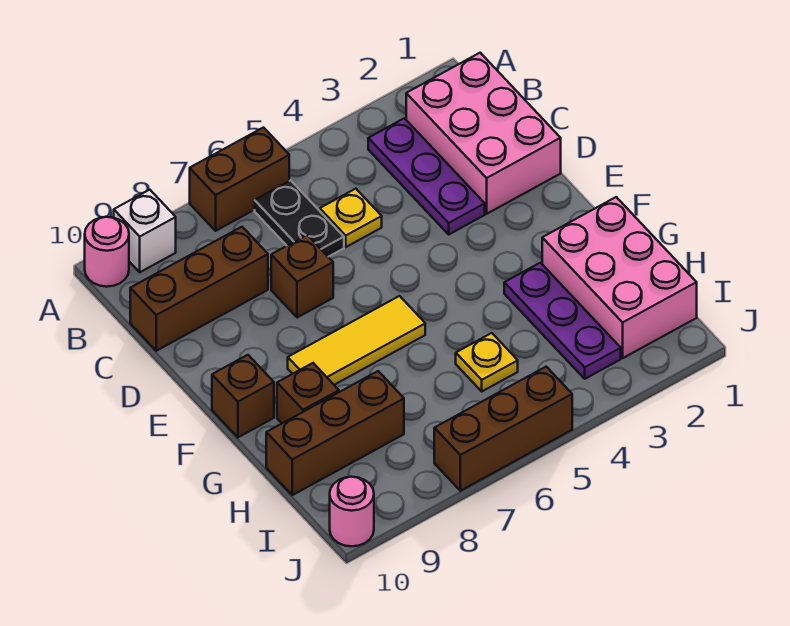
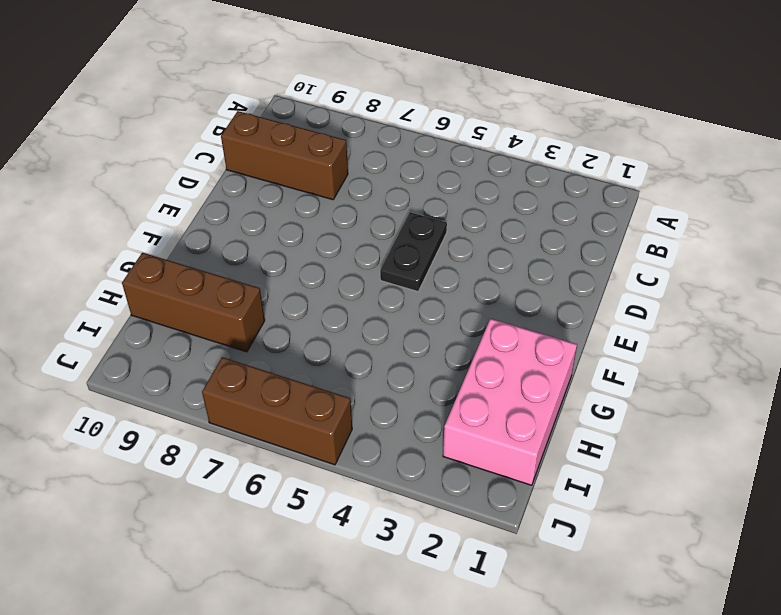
black plate D5:E5 level 1 -> black plate B6:C6 level 1
none -> brown brick A6:A7 level 1
none -> white brick A9 level 1
none -> pink round brick A10 level 1

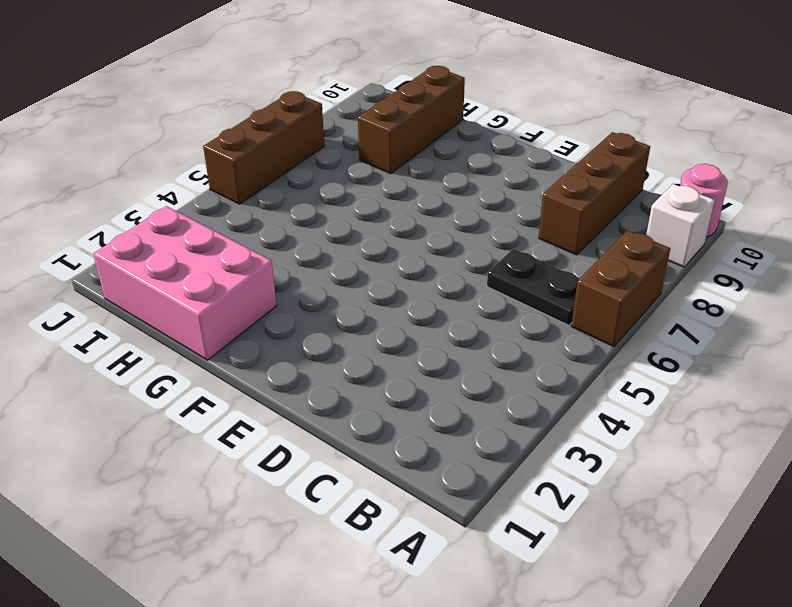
none -> pink brick B1:D2 level 1
none -> purple plate B3:D3 level 1
none -> yellow plate C5 level 1

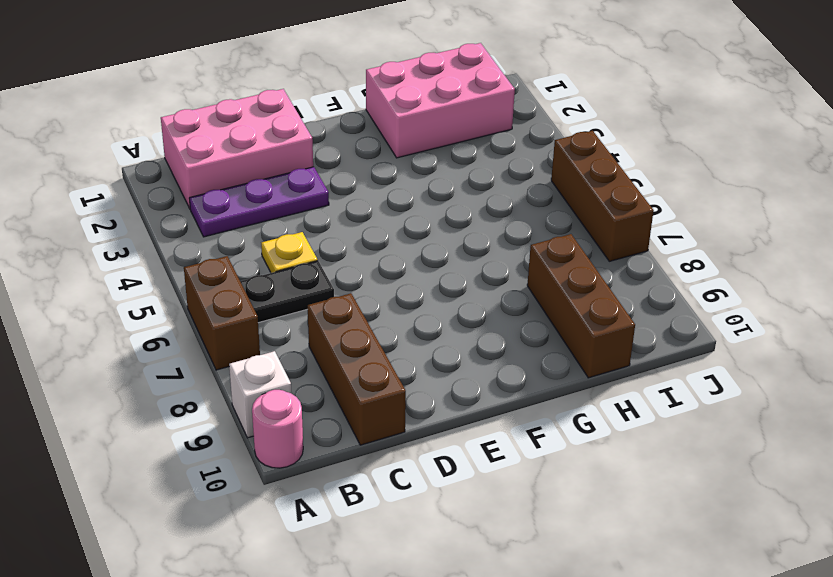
none -> brown brick D7 level 1
none -> yellow tile F6:F8 level 1
none -> brown brick F10 level 1

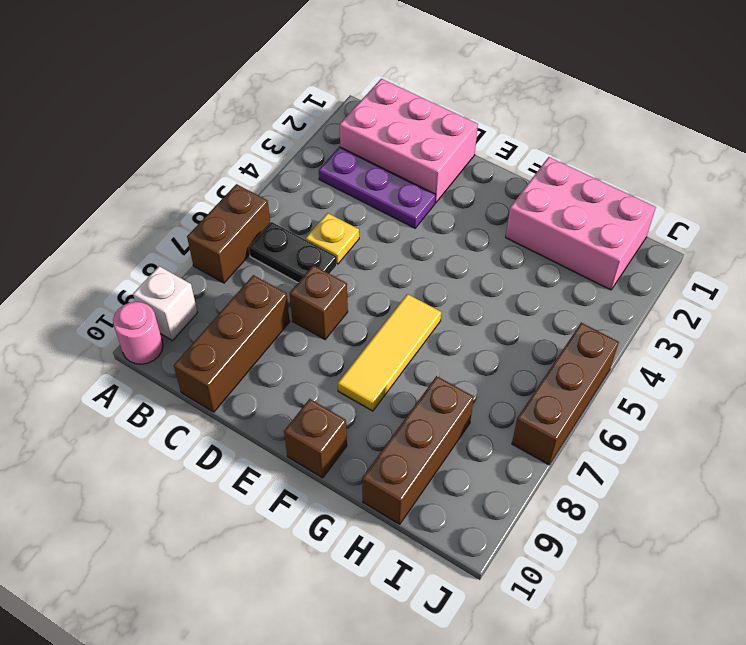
none -> purple plate G3:I3 level 1
none -> brown brick G9 level 1
none -> yellow plate H5 level 1

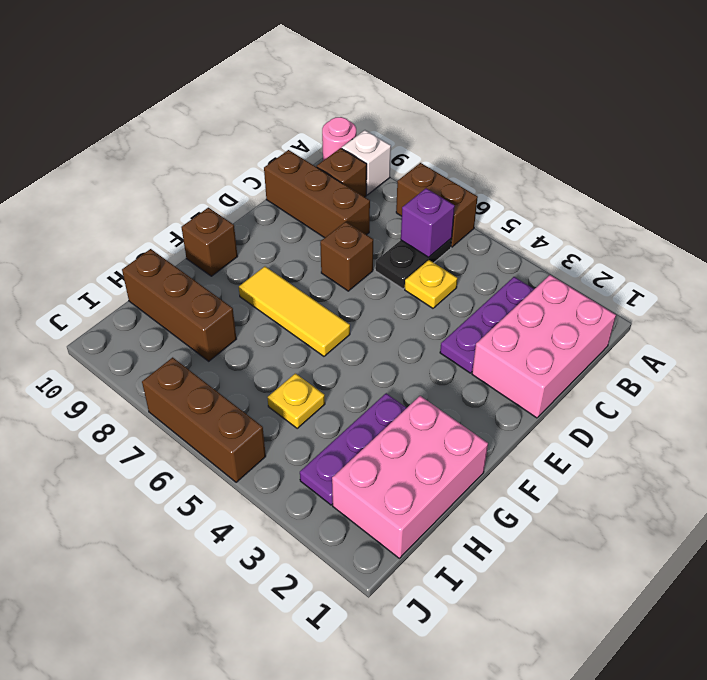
purple brick B6 level 2 -> none
brown brick B9 level 1 -> brown brick G9 level 1
none -> pink round brick J10 level 1

